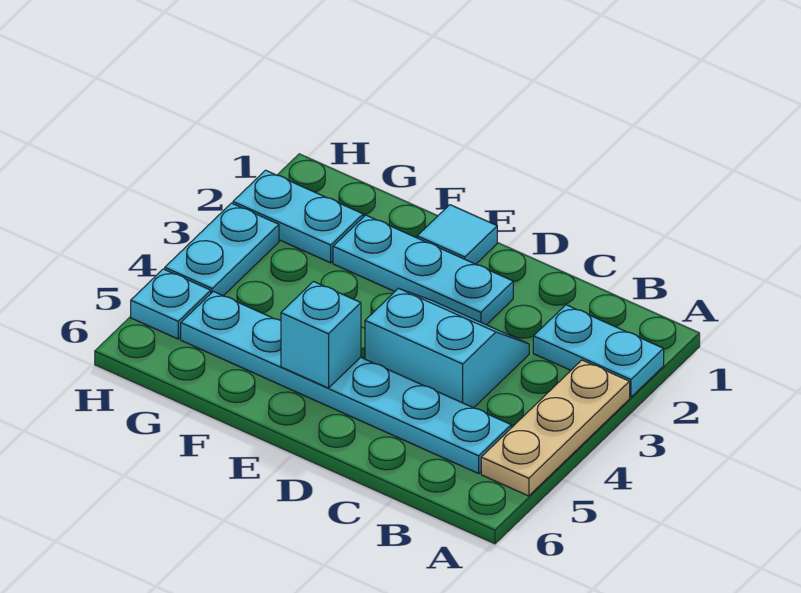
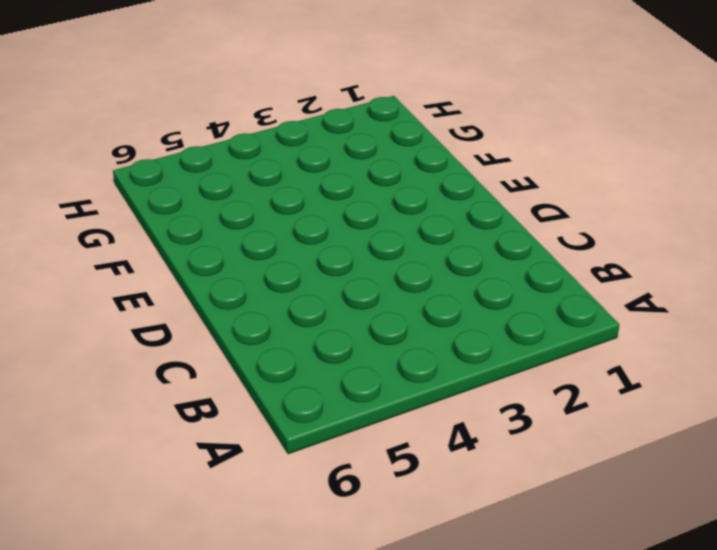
none -> cyan plate A2:B2 level 1
none -> tan plate A3:A5 level 1

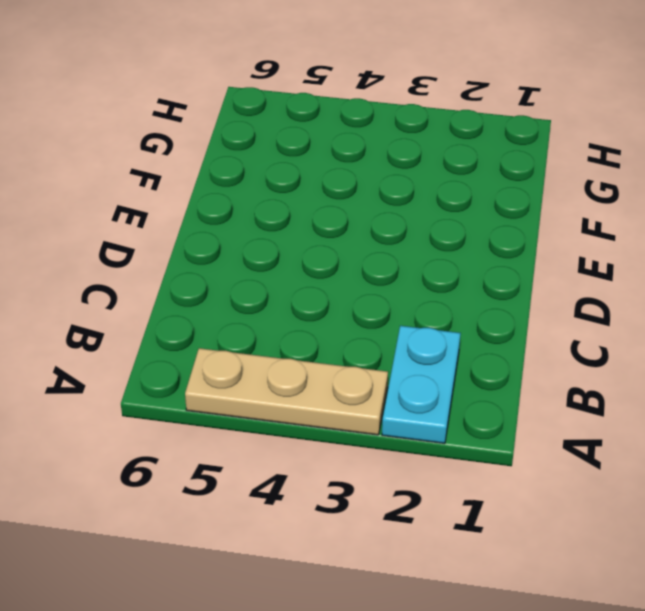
none -> cyan plate B5:G5 level 1
none -> cyan slope C3:D4 level 1 top 4

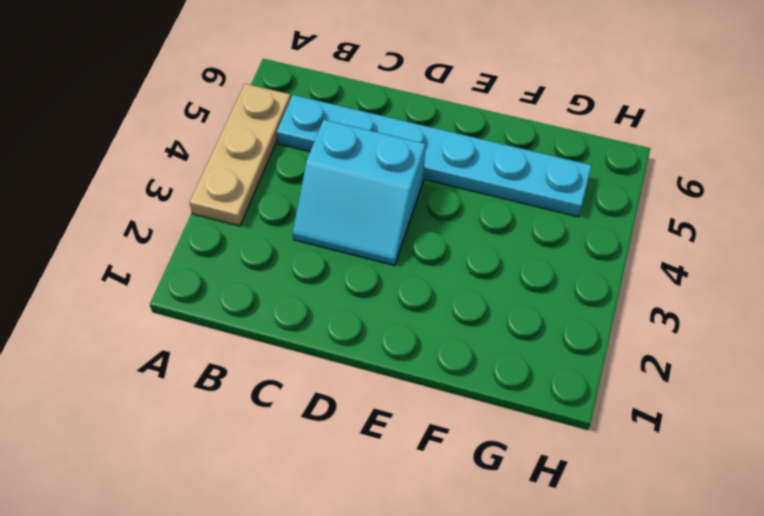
none -> cyan plate A2:B2 level 1
none -> cyan plate D2:F2 level 1

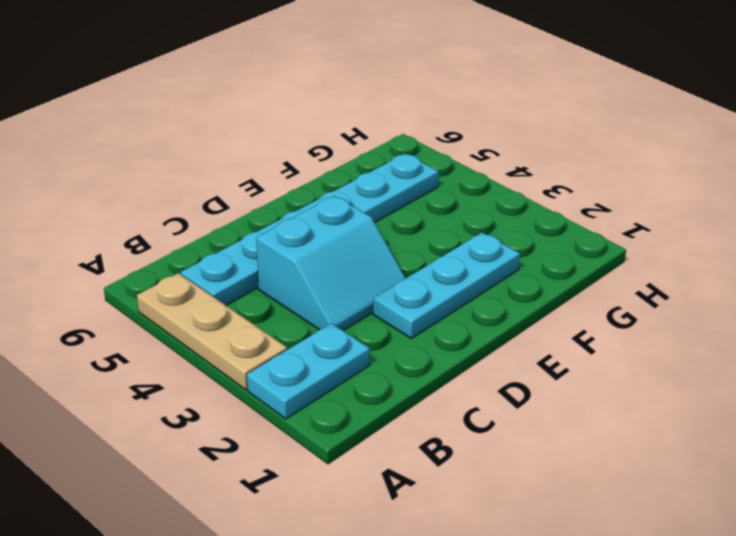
none -> cyan tile E1 level 1
none -> cyan plate G2:H2 level 1

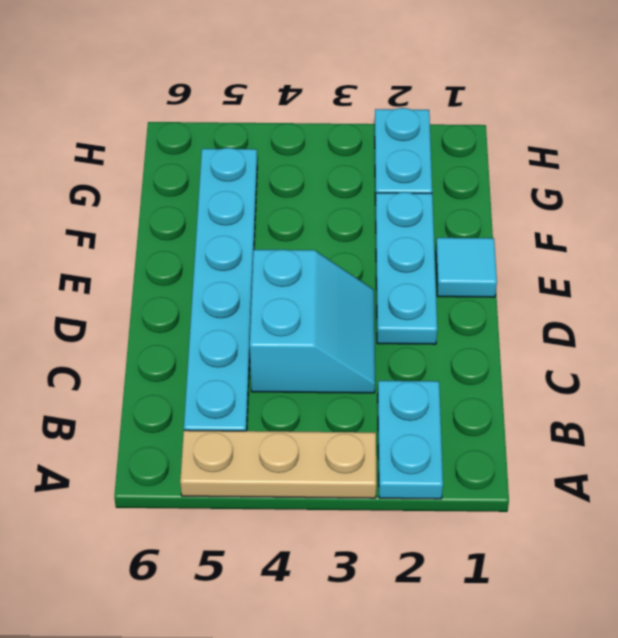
none -> cyan plate H3:H4 level 1
none -> cyan plate H5 level 1

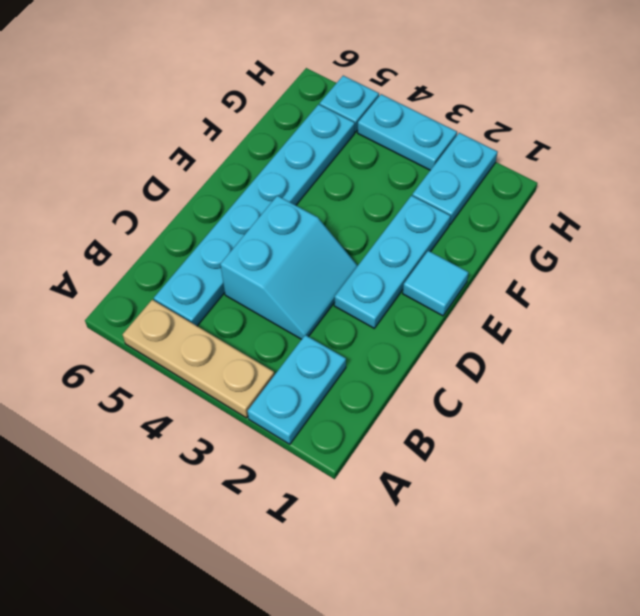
none -> cyan brick E5 level 2

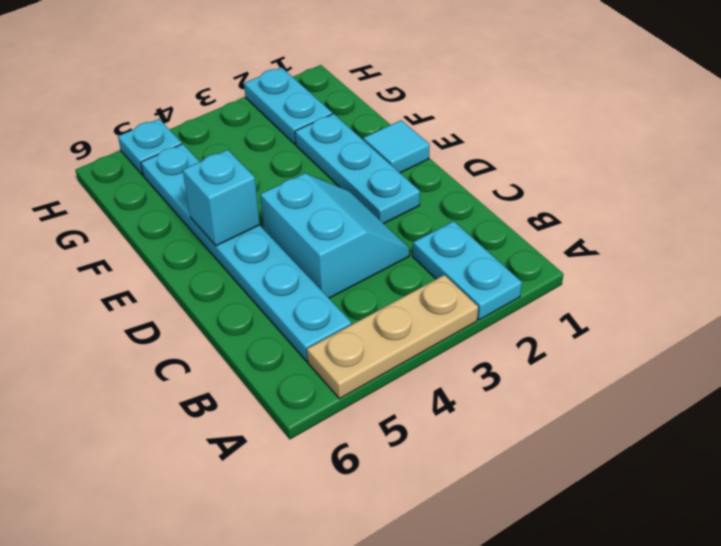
none -> cyan plate H3:H4 level 1

